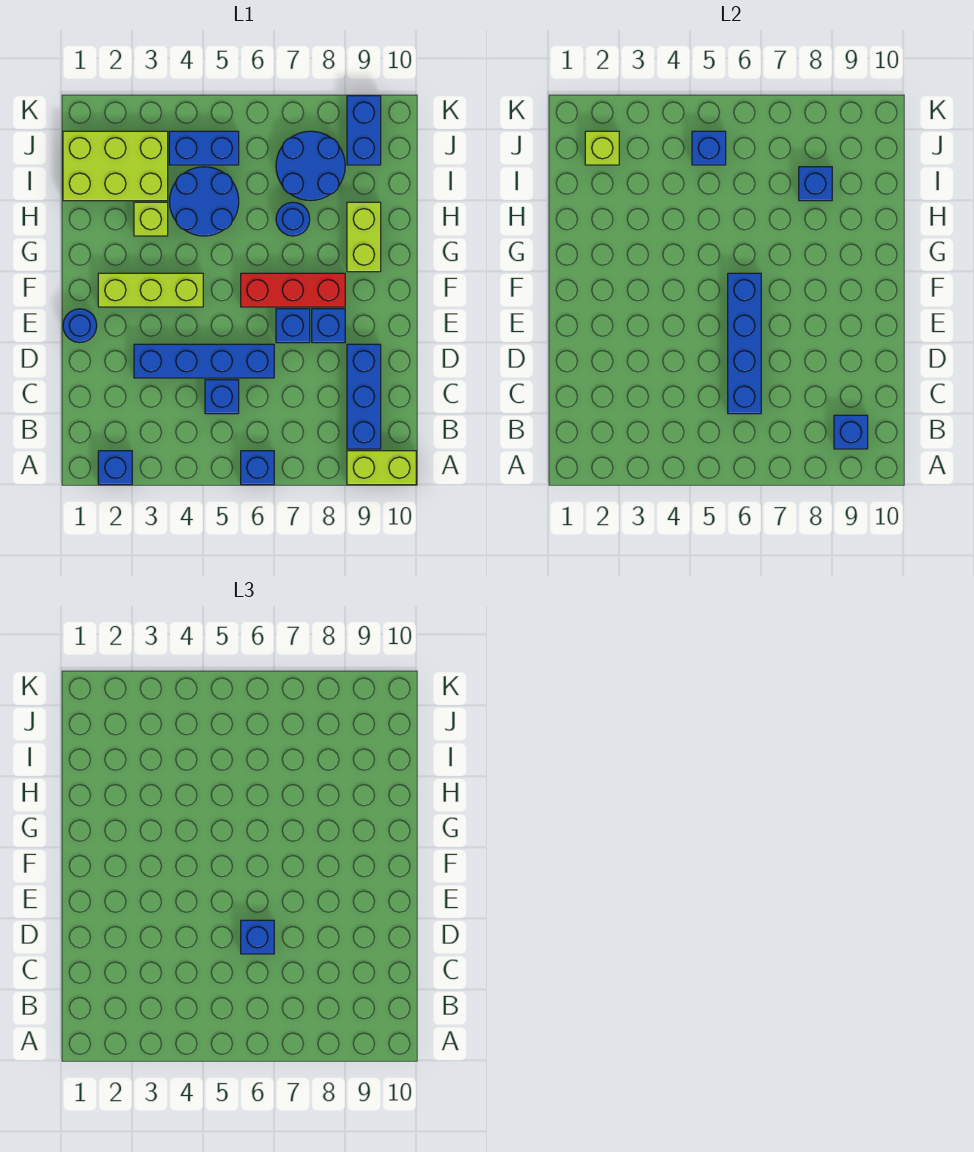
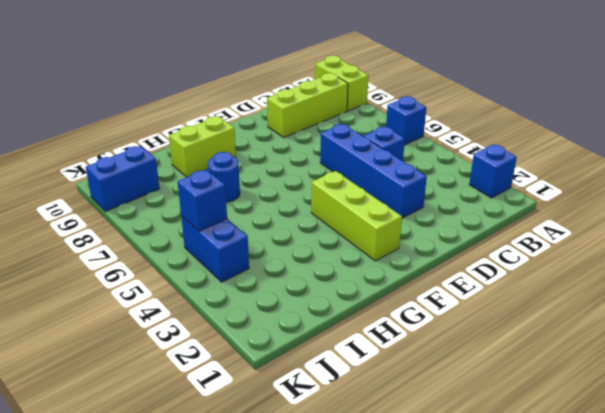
lime brick B9:D9 level 1 -> blue brick B9:D9 level 1
none -> blue round brick E1 level 1
none -> blue brick E7 level 1
none -> blue brick E8 level 1

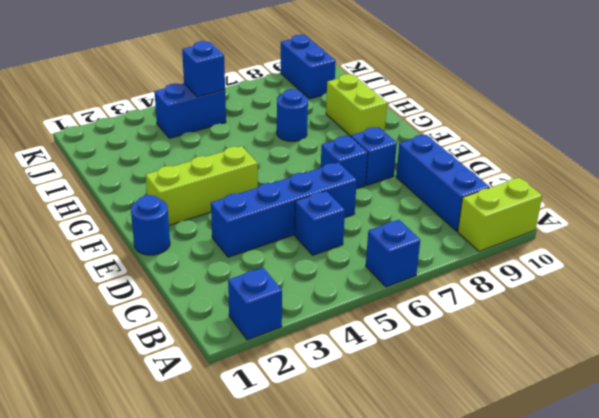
none -> red brick F6:F8 level 1
none -> lime brick H3 level 1
none -> blue round brick H4:I5 level 1

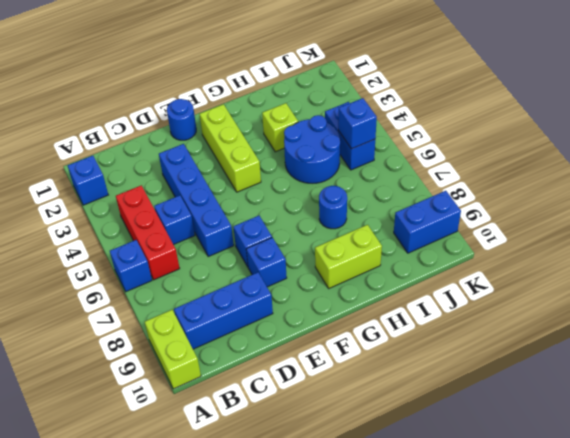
red brick B4:B6 level 1 -> red brick F6:F8 level 1
none -> lime brick I1:J3 level 1
none -> blue round brick I7:J8 level 1
none -> blue brick B9 level 2

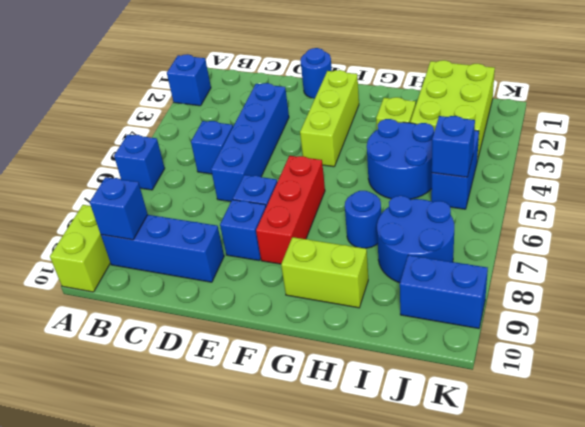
none -> blue brick C6:F6 level 2
none -> blue brick I8 level 2
none -> lime brick J2 level 2

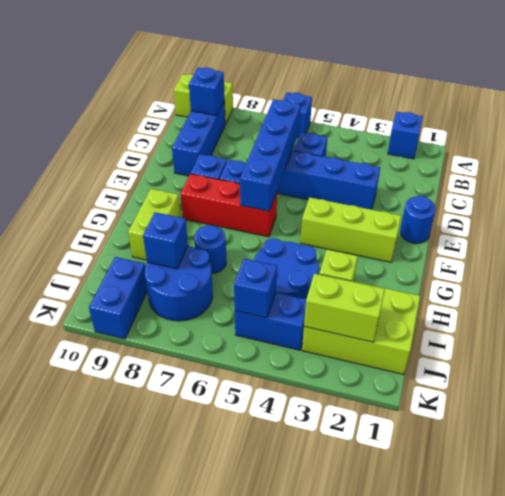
lime brick J2:J3 level 2 -> lime brick J2 level 2
none -> blue brick D6 level 3

